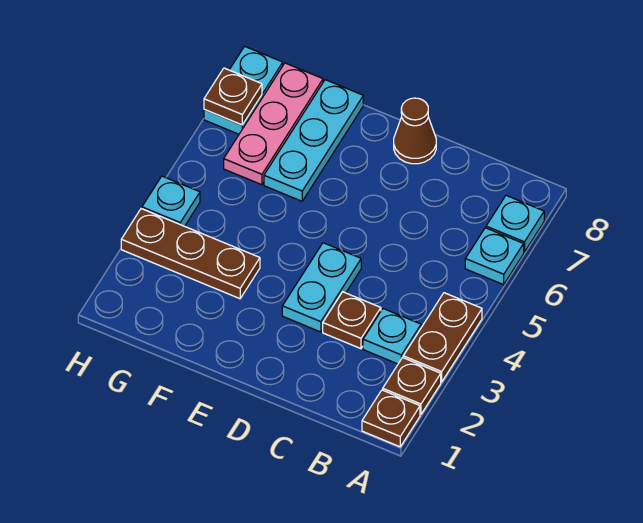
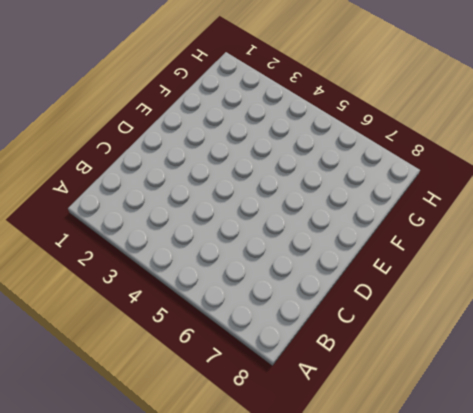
none -> brown plate A1 level 1
none -> brown plate A2 level 1
none -> brown plate A3:A4 level 1

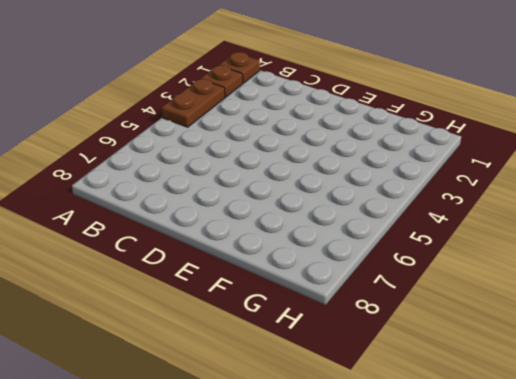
none -> cyan plate A6 level 1
none -> cyan plate A7 level 1
none -> cyan plate B3 level 1

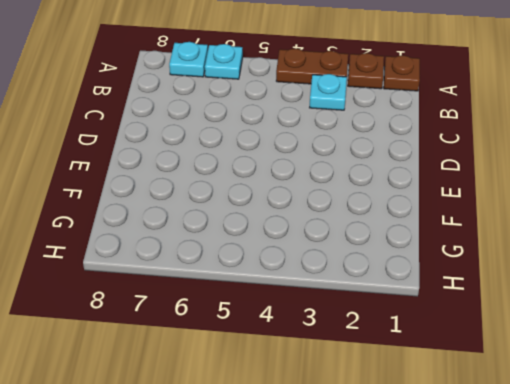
none -> brown plate C3 level 1
none -> cyan plate D3:D4 level 1
none -> brown cone D8 level 1

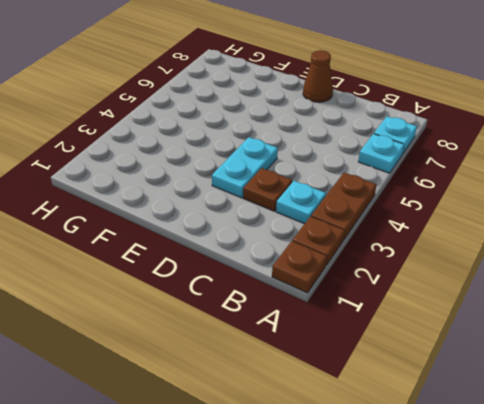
none -> brown plate F3:H3 level 1
none -> cyan plate F6:F8 level 1
none -> pink plate G6:G8 level 1

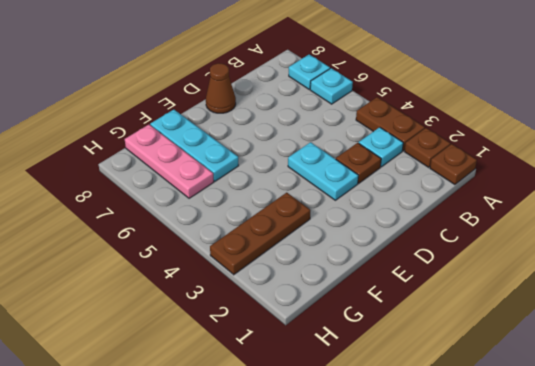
none -> cyan plate H4 level 1
none -> cyan plate H7:H8 level 1
none -> brown plate H7 level 2

